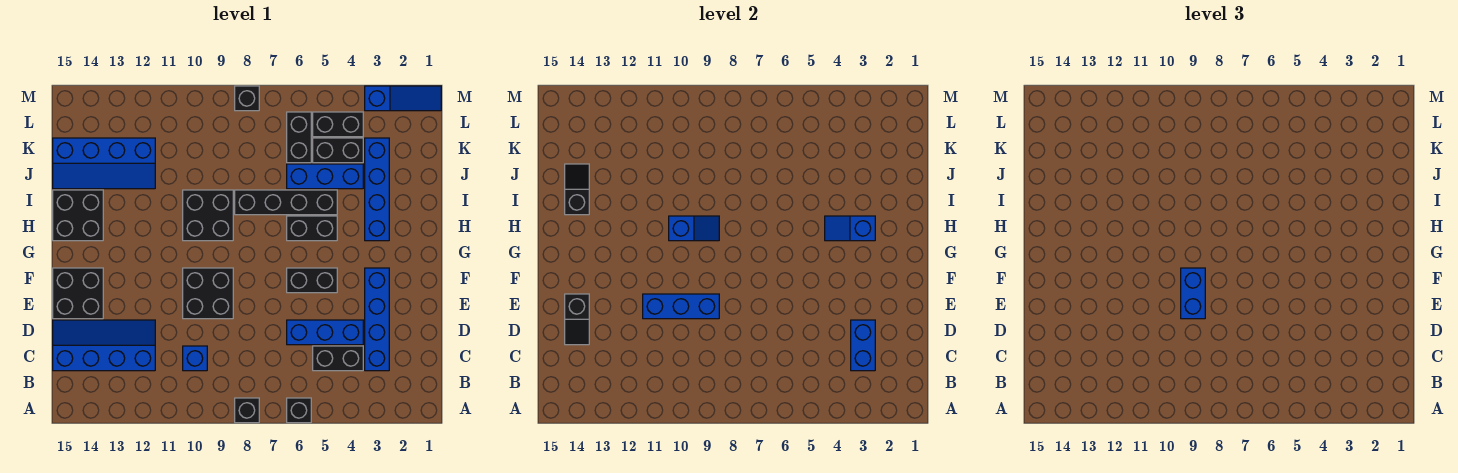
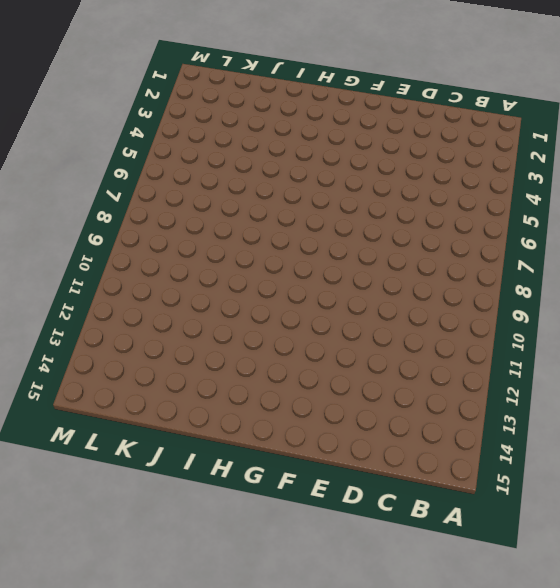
none -> black brick A6 level 1
none -> black brick A8 level 1
none -> blue brick C3:F3 level 1

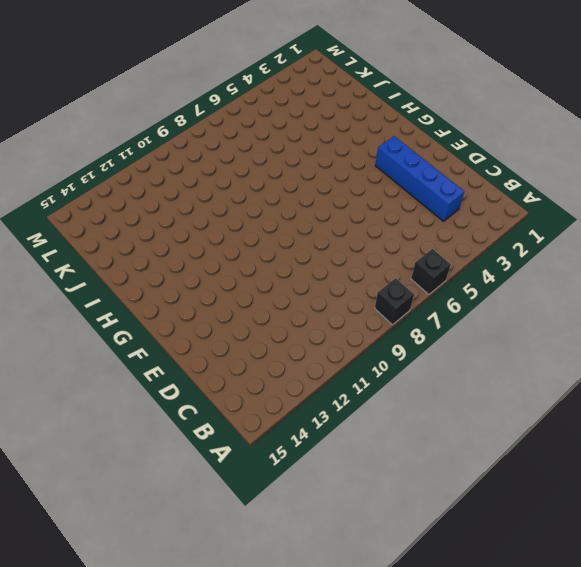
none -> black brick C4:C5 level 1
none -> blue brick C10 level 1
none -> blue slope C12:D15 level 1 top C

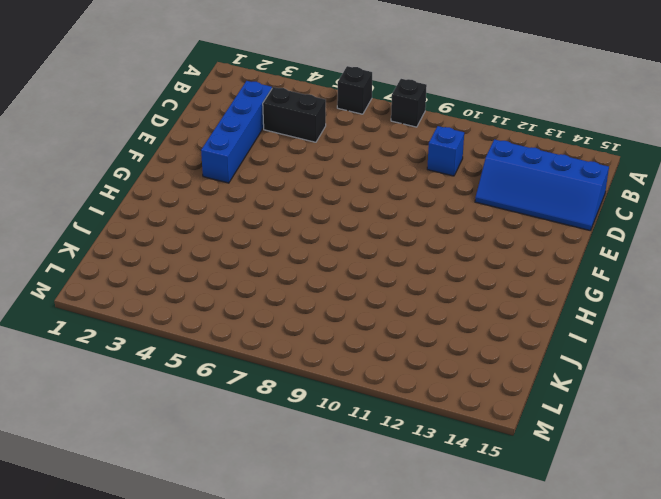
none -> blue brick D4:D6 level 1
none -> black brick E9:F10 level 1
none -> black brick E14:F15 level 1

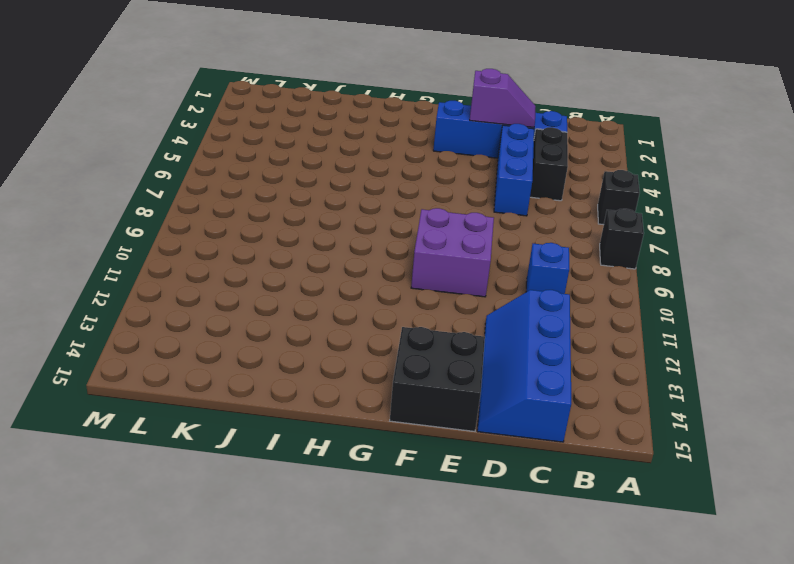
purple slope D3:E3 level 2 top E -> blue brick C3:D3 level 2
purple brick E9:F10 level 1 -> black brick E9:F10 level 1
none -> black brick F5:F6 level 1
none -> blue brick H3:K3 level 1
none -> black brick H5:H6 level 1

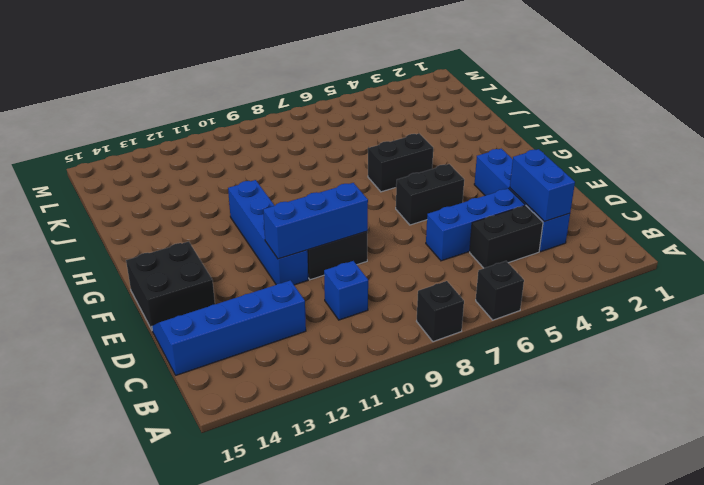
blue brick E11:H11 level 1 -> blue brick H3:K3 level 1
none -> black brick H9:I10 level 1
none -> black brick H14:I15 level 1
none -> black brick I5:I8 level 1

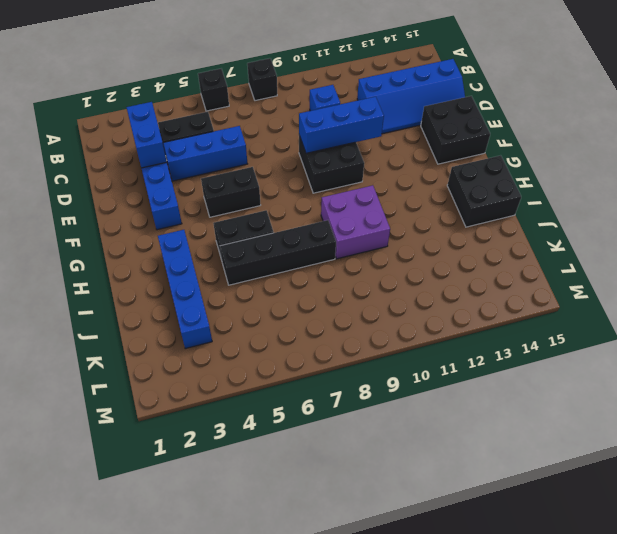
purple brick H9:I10 level 1 -> black brick H9:I10 level 1
none -> blue brick J4:J6 level 1
none -> blue slope J12:K15 level 1 top K
none -> black brick K4:K5 level 1

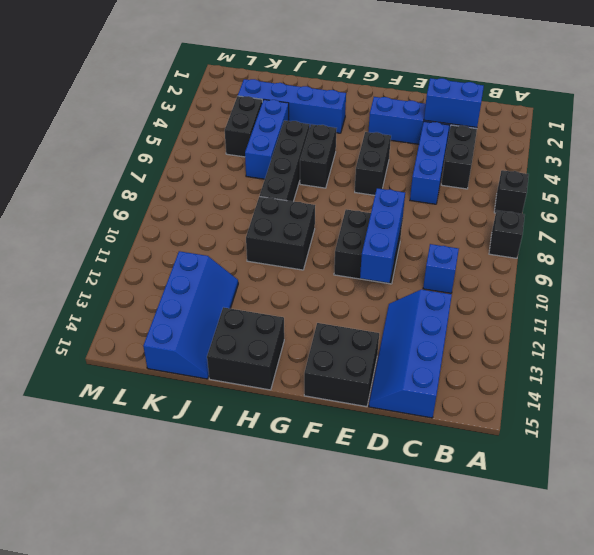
none -> black brick K6:L6 level 1
none -> black brick L4:L5 level 1
none -> blue slope M1:M3 level 1 top 3

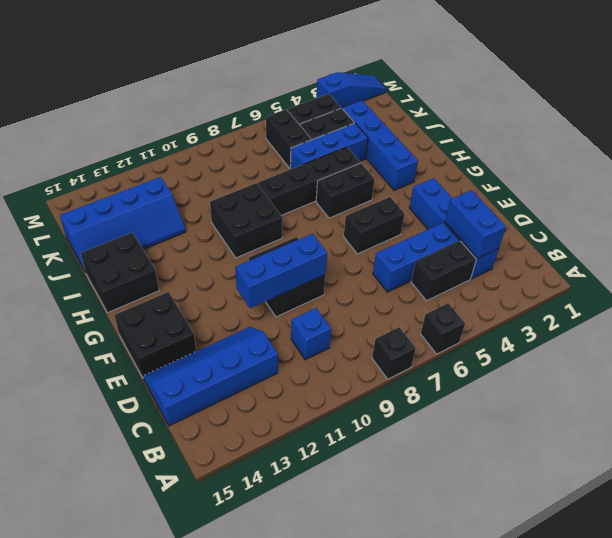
none -> black brick M8 level 1
none -> black slope D14:E14 level 2 top E
none -> blue slope H3:H4 level 2 top 3

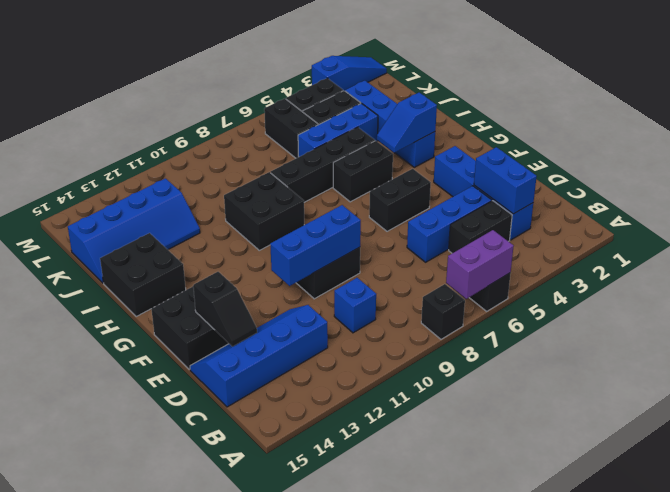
purple brick A6:A7 level 2 -> none
none -> black brick M8 level 1
none -> blue slope H9:H10 level 2 top 10
none -> black slope I14:J14 level 2 top I

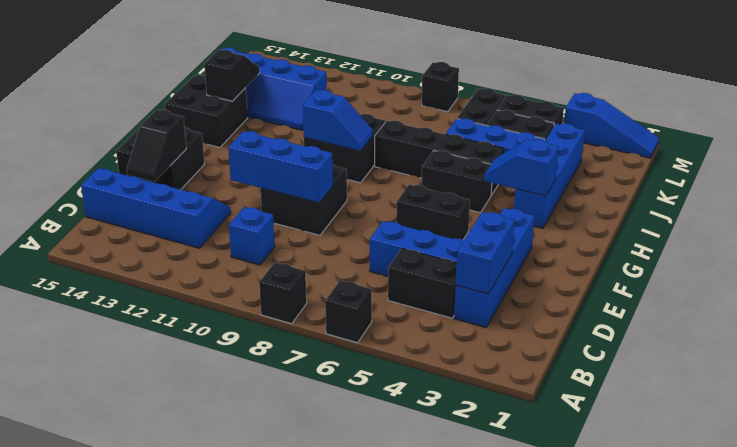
none -> blue brick E9:F9 level 3

